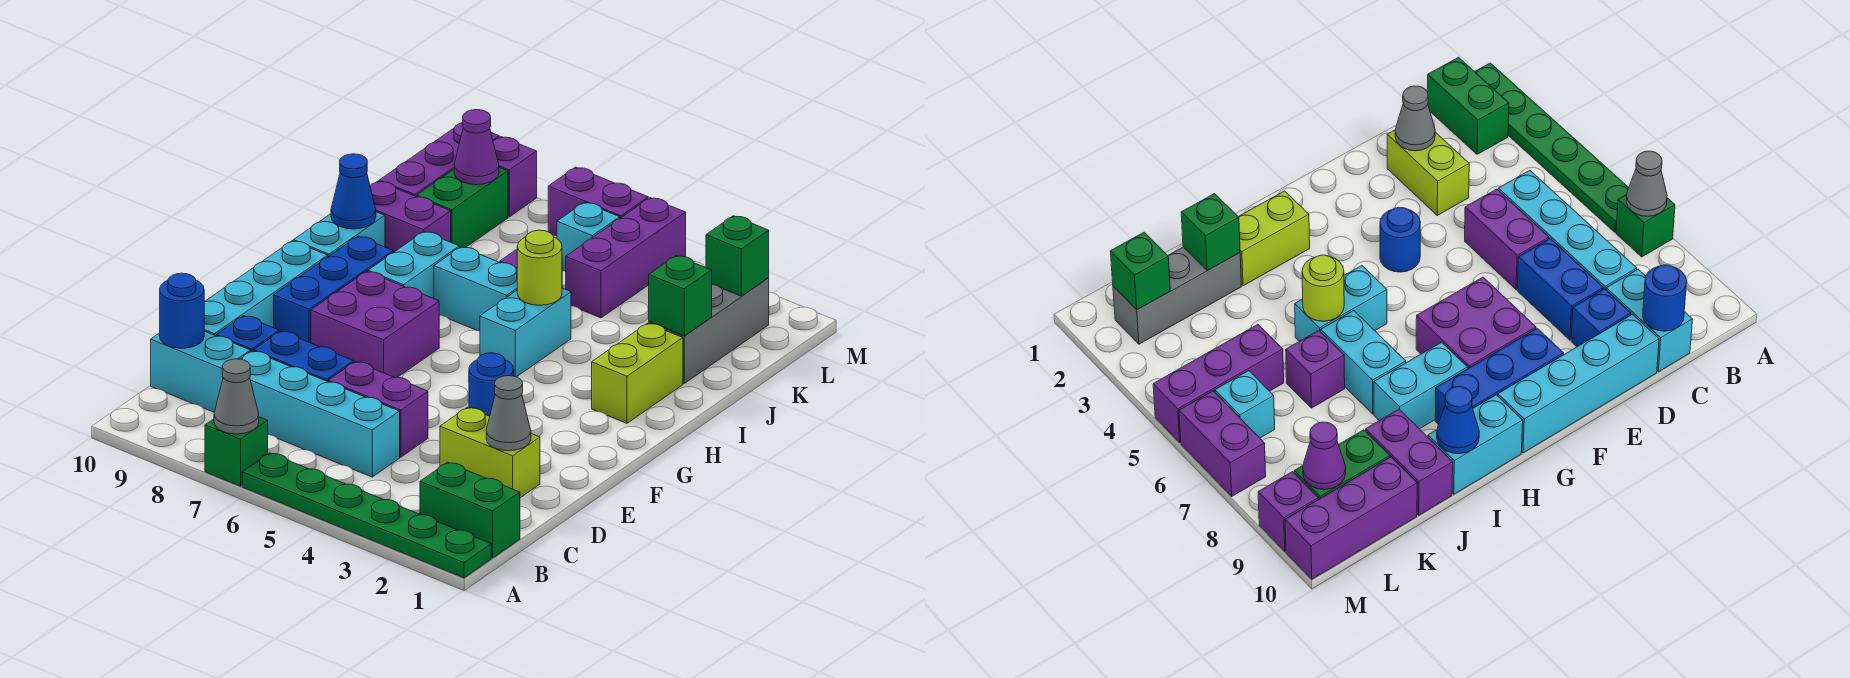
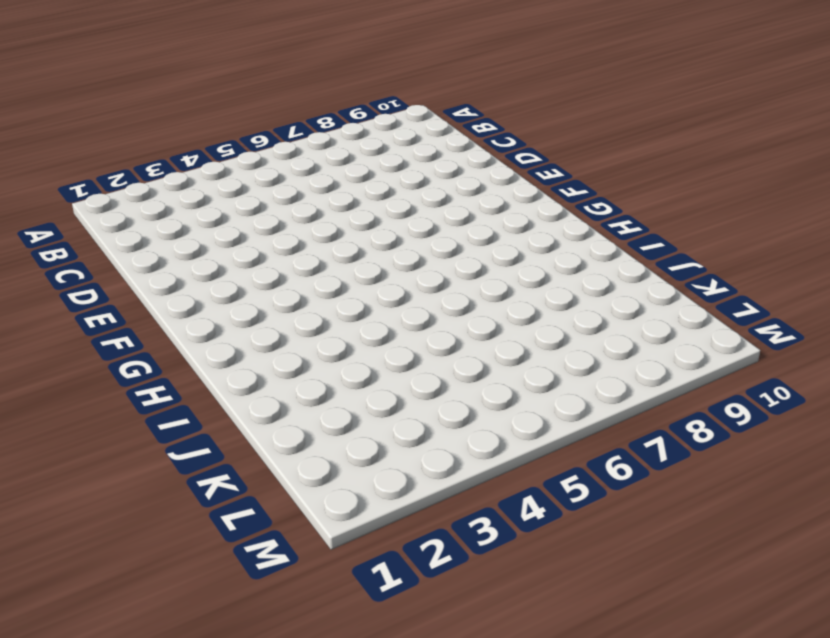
none -> green plate A1:A6 level 1
none -> green brick A7 level 1
none -> green brick B1:B2 level 1
none -> cyan brick C5:C8 level 1

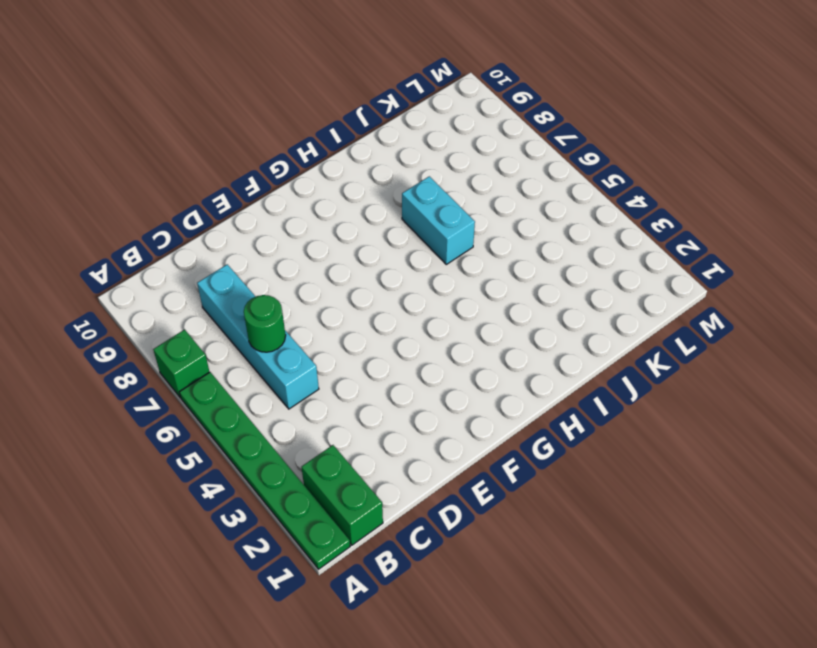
green round brick C6 level 2 -> none
none -> cyan brick C9:C10 level 1
none -> lime brick D2:D3 level 1
none -> purple brick D5:D6 level 1
none -> blue brick D7:D8 level 1

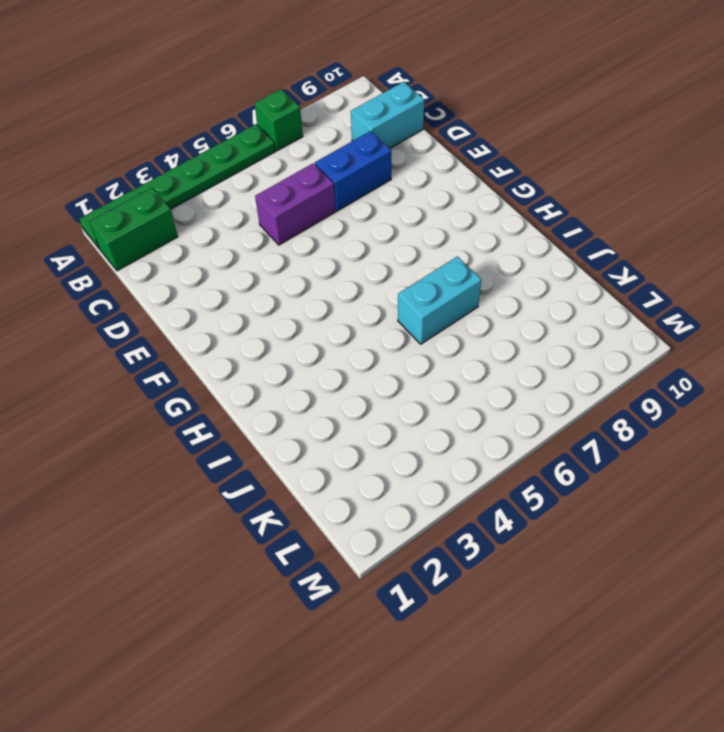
none -> cyan brick C5:C8 level 1
none -> lime brick D2:D3 level 1
none -> blue brick D9 level 1
none -> cyan brick D10:G10 level 1

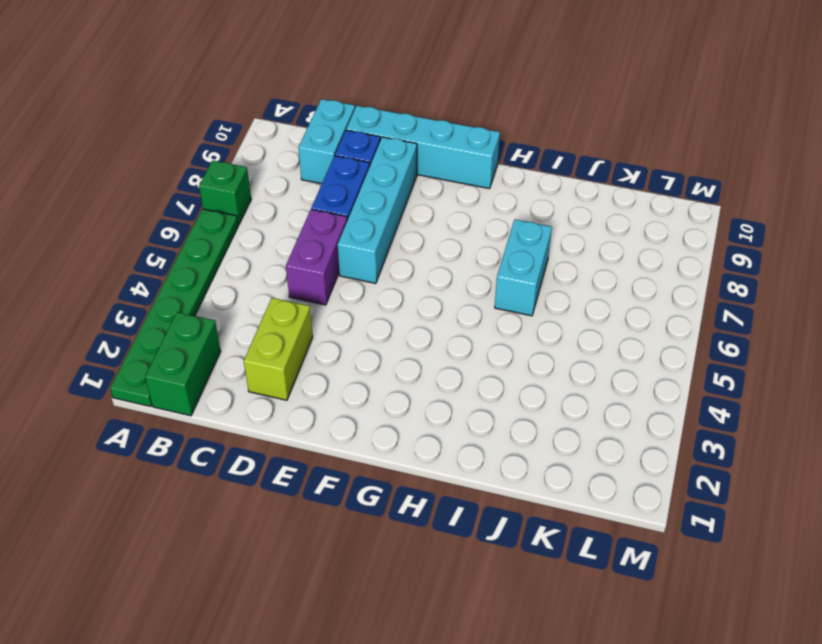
cyan brick E6:E9 level 1 -> cyan brick C5:C8 level 1
none -> blue round brick F4 level 1
none -> purple brick F7:G8 level 1
none -> blue brick F9:H9 level 1
none -> lime brick H2:I2 level 1

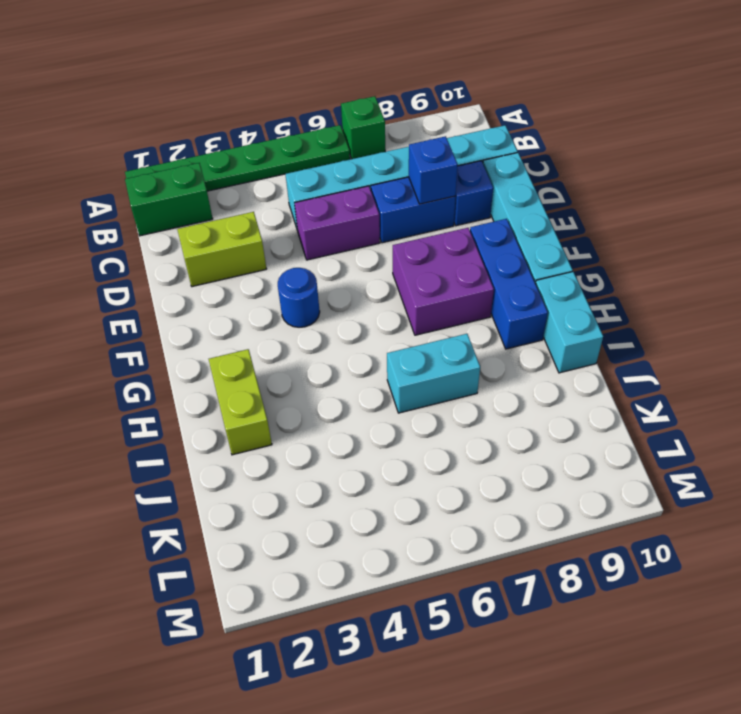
blue brick D8 level 2 -> none
none -> cyan brick H5:I5 level 1
none -> cyan brick H8:I8 level 1
none -> grey brick J2:L2 level 1
none -> purple brick J6 level 1

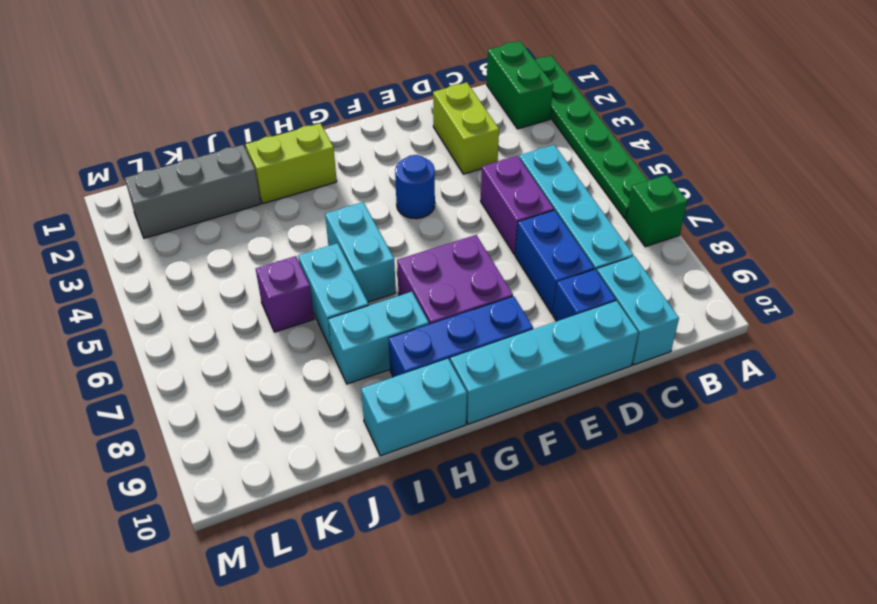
cyan brick H5:H6 level 1 -> cyan brick H5:I5 level 1
none -> purple brick J9:J10 level 1
none -> purple brick K5:M5 level 1
none -> green brick K9:L9 level 1
none -> purple brick K10:M10 level 1

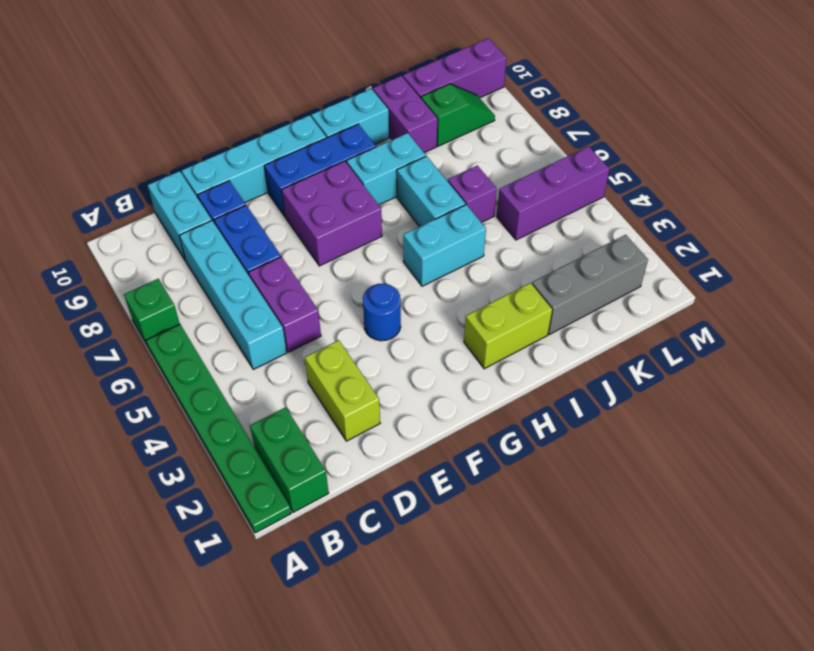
green slope K9:L9 level 1 top K -> green brick K9:L9 level 1
none -> cyan brick L6 level 1
none -> purple brick M6:M7 level 1
none -> purple brick M9 level 1
none -> grey cone A7 level 2

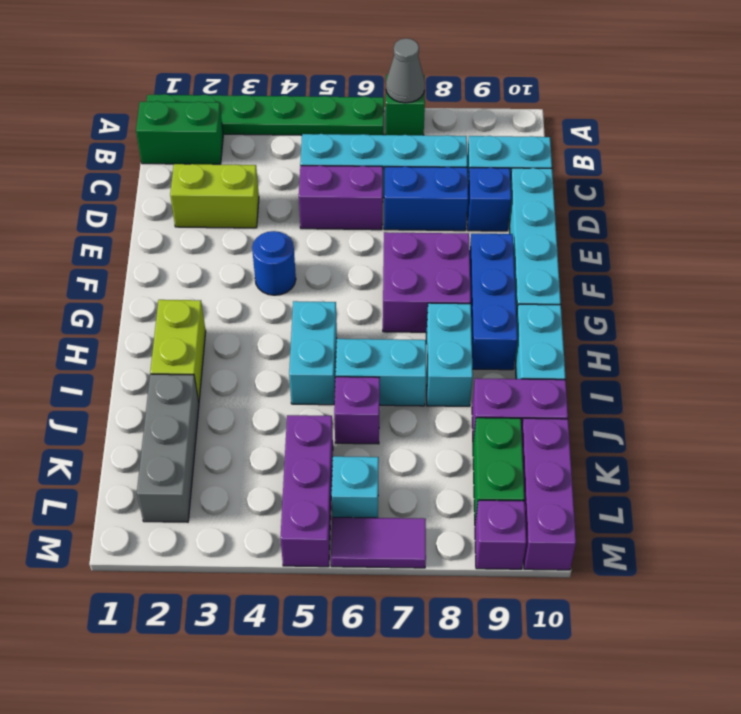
purple tile M6:M7 level 1 -> purple brick M6:M7 level 1
none -> blue round brick C10 level 2
none -> grey cone D2 level 2
none -> lime round brick I5 level 2
none -> blue cone I10 level 2

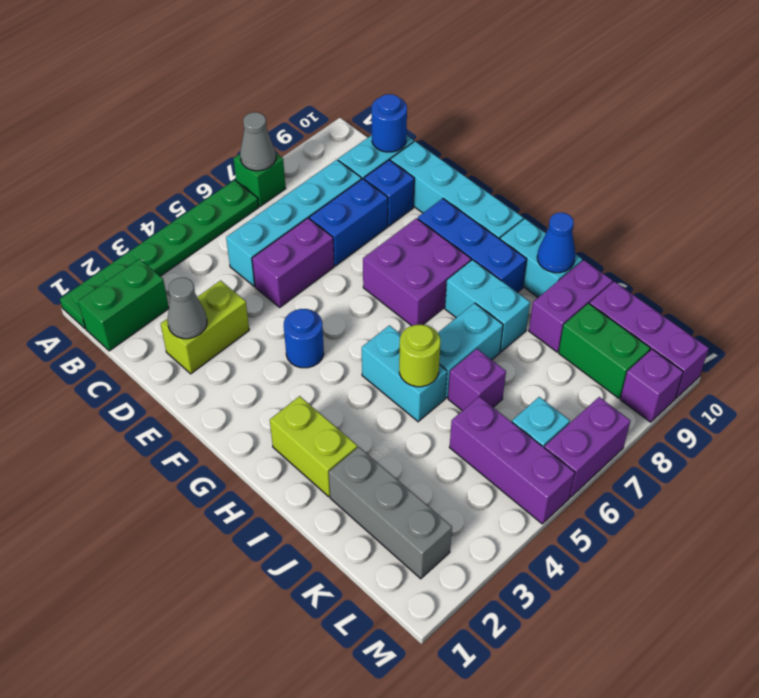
none -> green brick J2 level 2
none -> green brick L2 level 2
none -> purple cone L9 level 2

